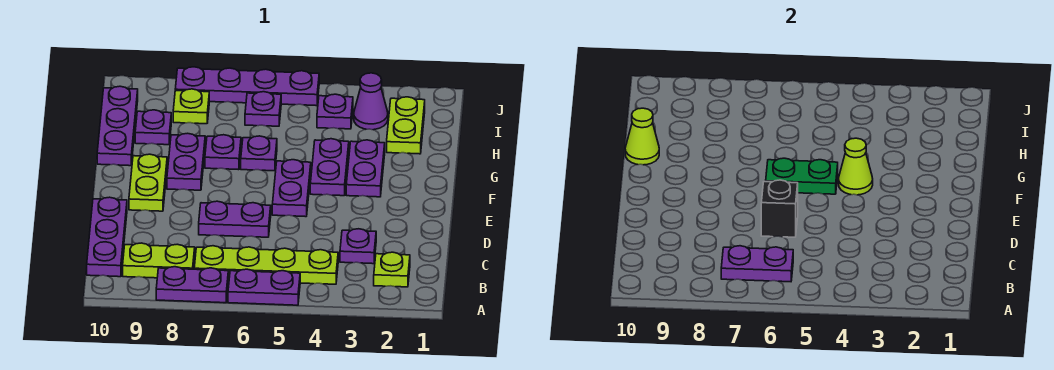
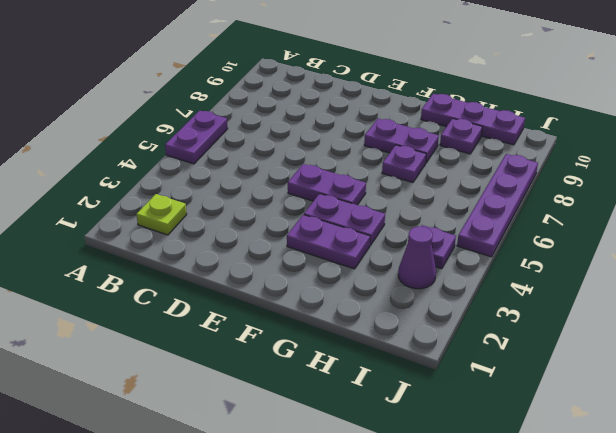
none -> purple plate A7:A8 level 1
none -> lime plate B4:B7 level 1
none -> lime plate B8:B9 level 1

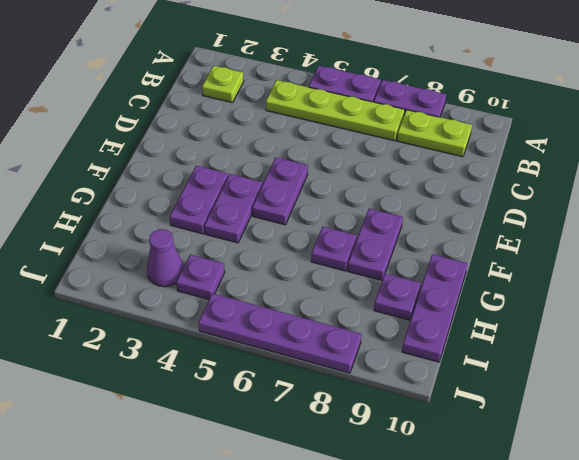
none -> purple plate B10:D10 level 1
none -> purple plate C3 level 1
none -> purple plate D6:D7 level 1

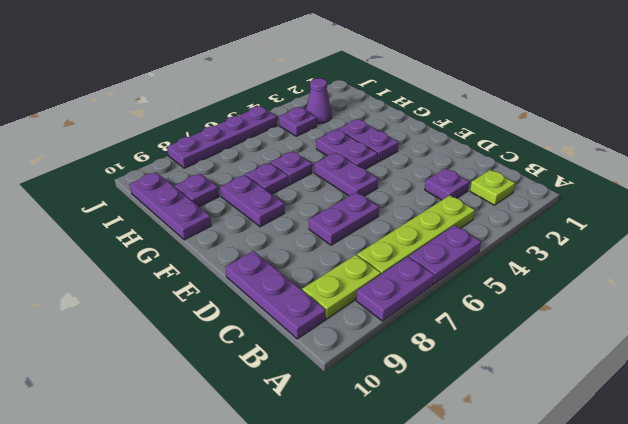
none -> lime plate E9:F9 level 1
none -> lime plate H2:I2 level 1
none -> purple plate I6 level 1

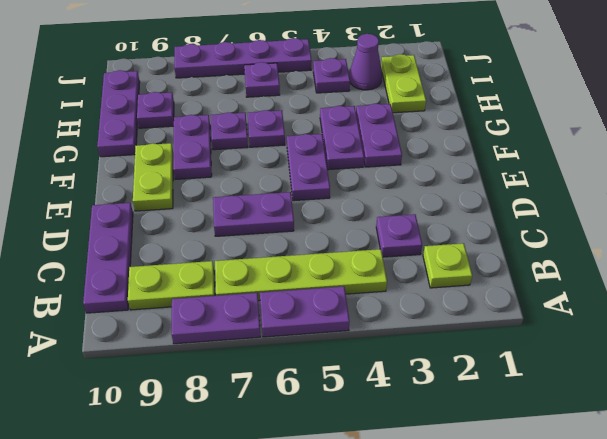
none -> lime plate I8 level 1
none -> purple plate B6:B7 level 2
none -> black brick D6 level 2

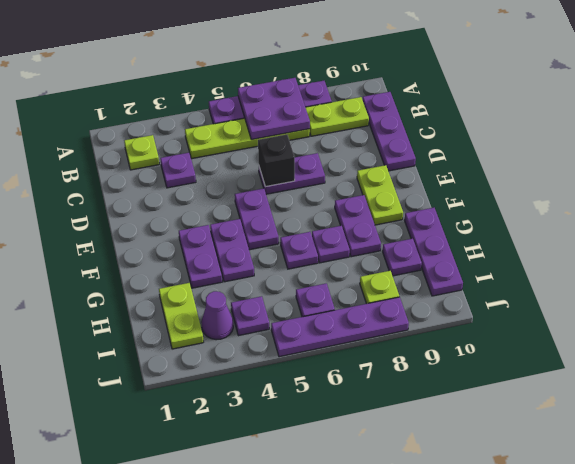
purple plate A6:B7 level 2 -> purple plate B6:B7 level 2
none -> lime cone F4 level 2
none -> green plate F5:F6 level 2
none -> lime cone G10 level 2

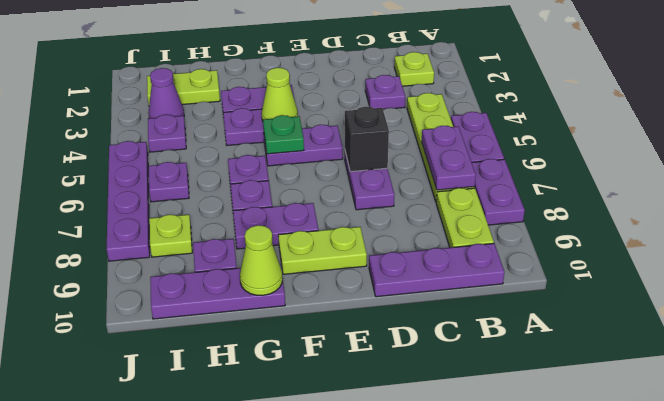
green plate F5 level 2 -> green plate F5:F6 level 2

